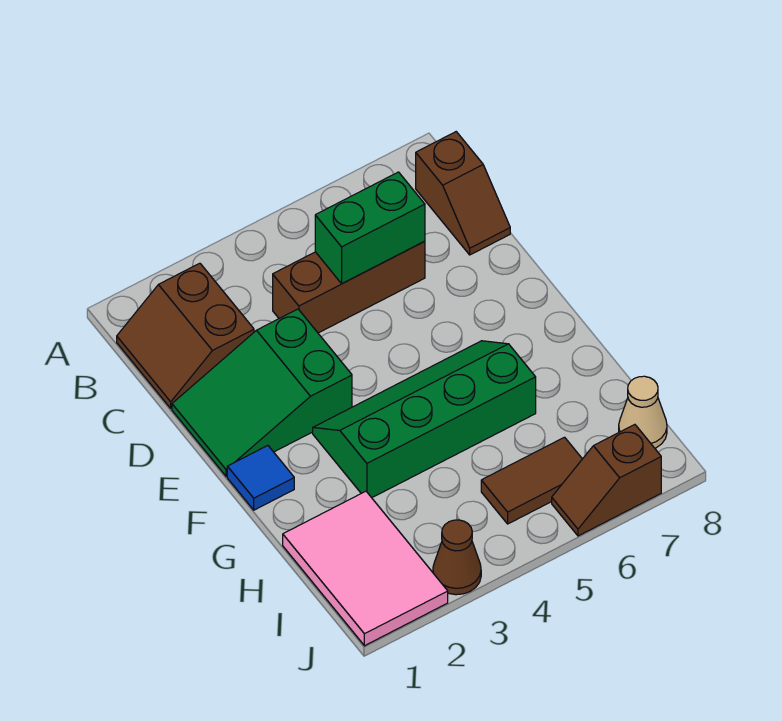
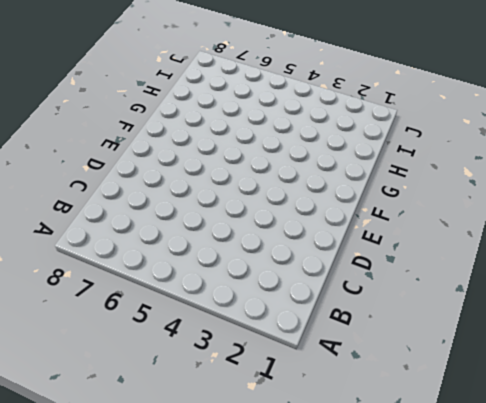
none -> brown slope B1:C2 level 1 top 2
none -> brown slope B8:C8 level 1 top B
none -> brown brick C4:C6 level 1

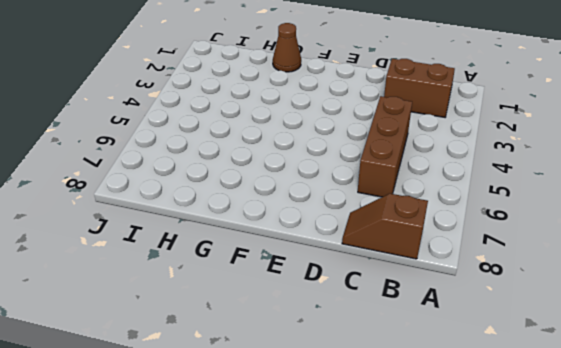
brown cone G1 level 1 -> brown cone J3 level 1
none -> green slope D1:E3 level 1 top 3
none -> blue tile F1 level 1
none -> green slope F3:G6 level 1 top G

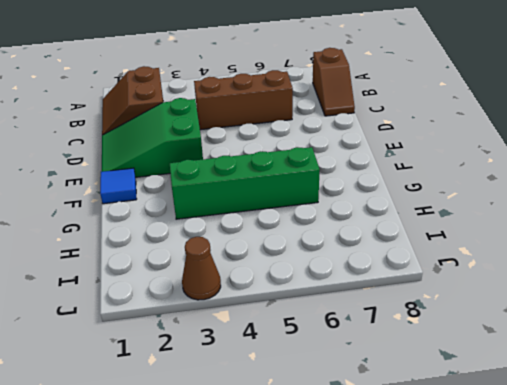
none -> pink tile H1:J2 level 1
none -> brown tile I5:I6 level 1
none -> tan cone I8 level 1

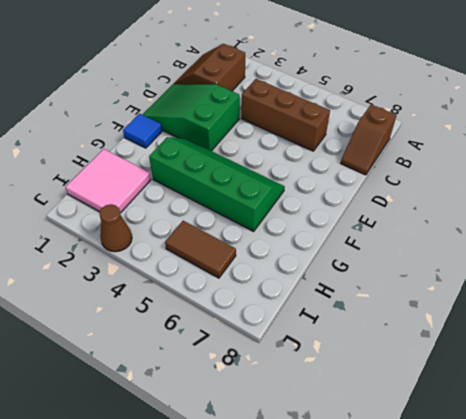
pink tile H1:I2 level 1 -> pink tile H1:J2 level 1
none -> tan cone I8 level 1
none -> brown slope J6:J7 level 1 top 7
none -> green brick C5:C6 level 2

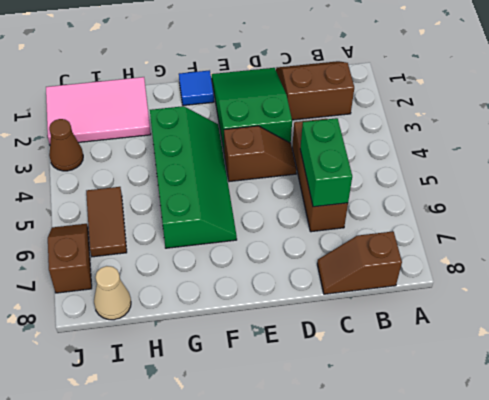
brown slope D4:E4 level 1 top E -> none

